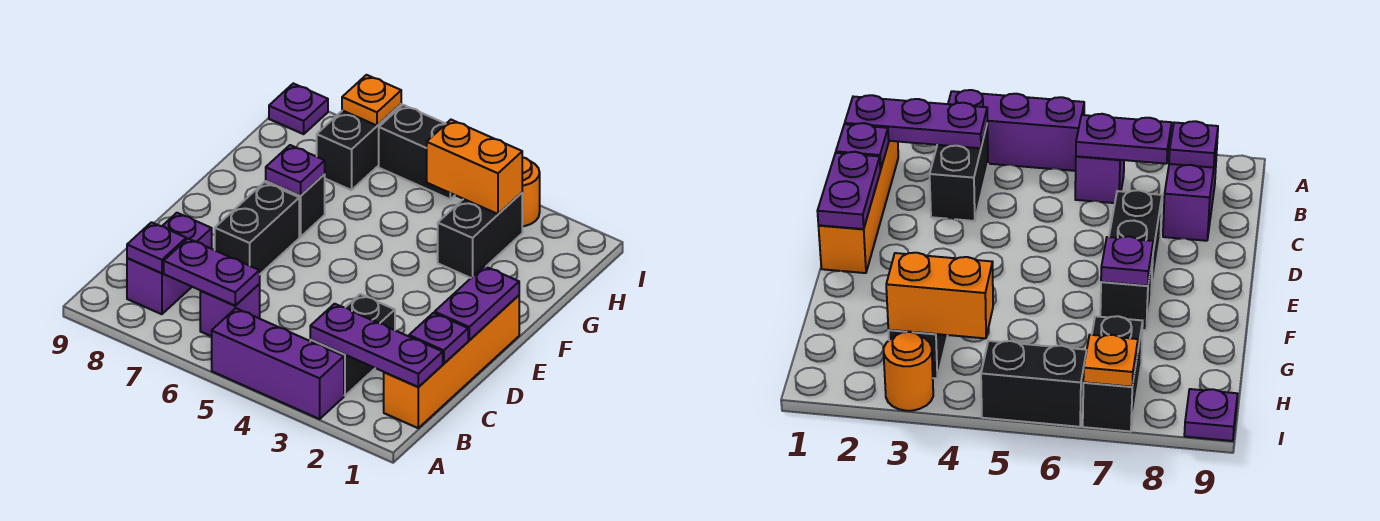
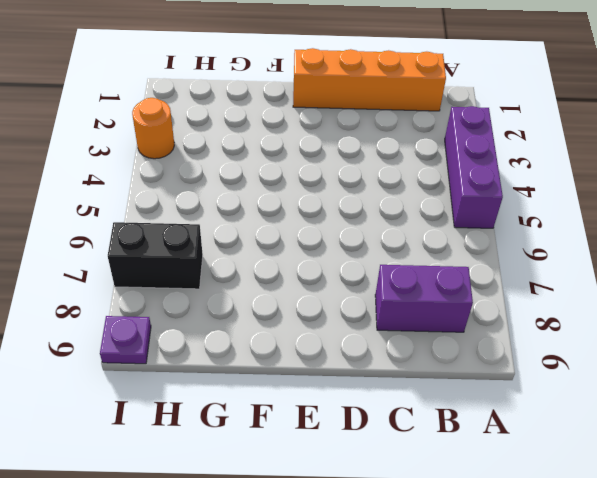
none -> black brick B3:C3 level 1
none -> purple brick B6 level 1
none -> black brick D7:E7 level 1

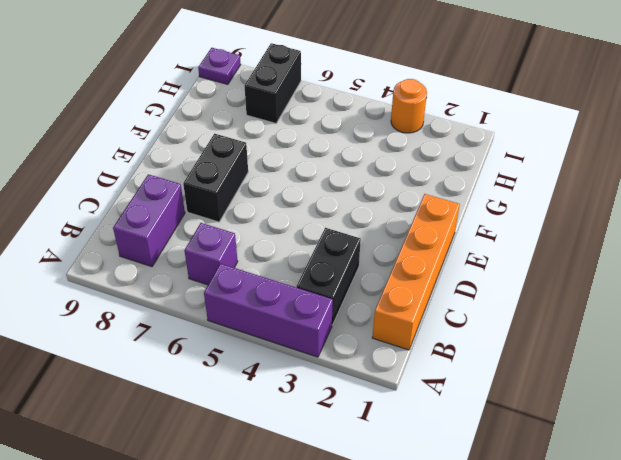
none -> black brick F7 level 1
none -> black brick G3:H3 level 1
none -> black brick I5:I6 level 1

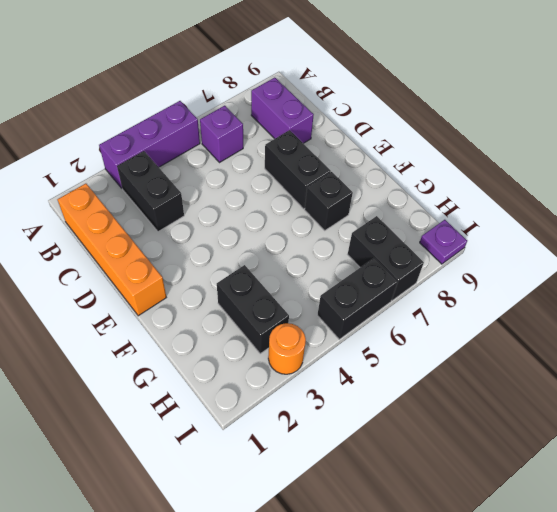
none -> purple plate B1:B3 level 2
none -> purple plate B6:B7 level 2
none -> purple plate B8 level 2

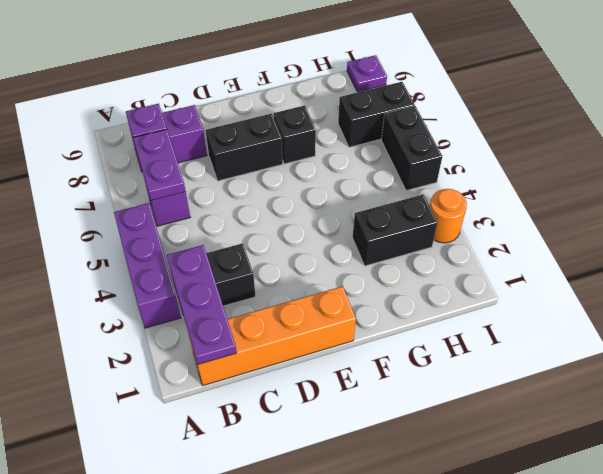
none -> purple plate C1 level 2
none -> purple plate D1:E1 level 2
none -> purple plate F7 level 2

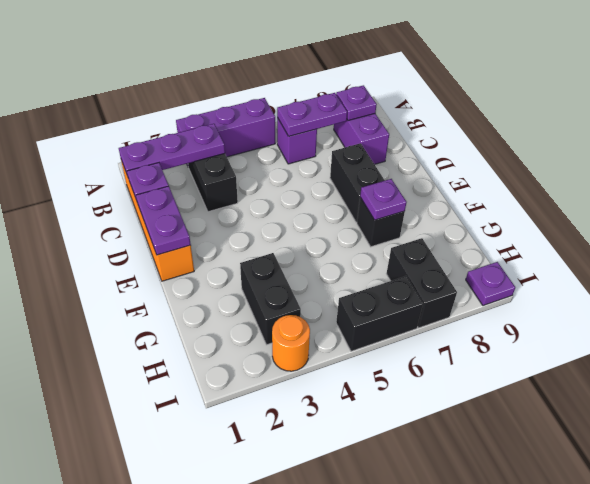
none -> orange brick H3:H4 level 2
none -> orange plate I7 level 2

